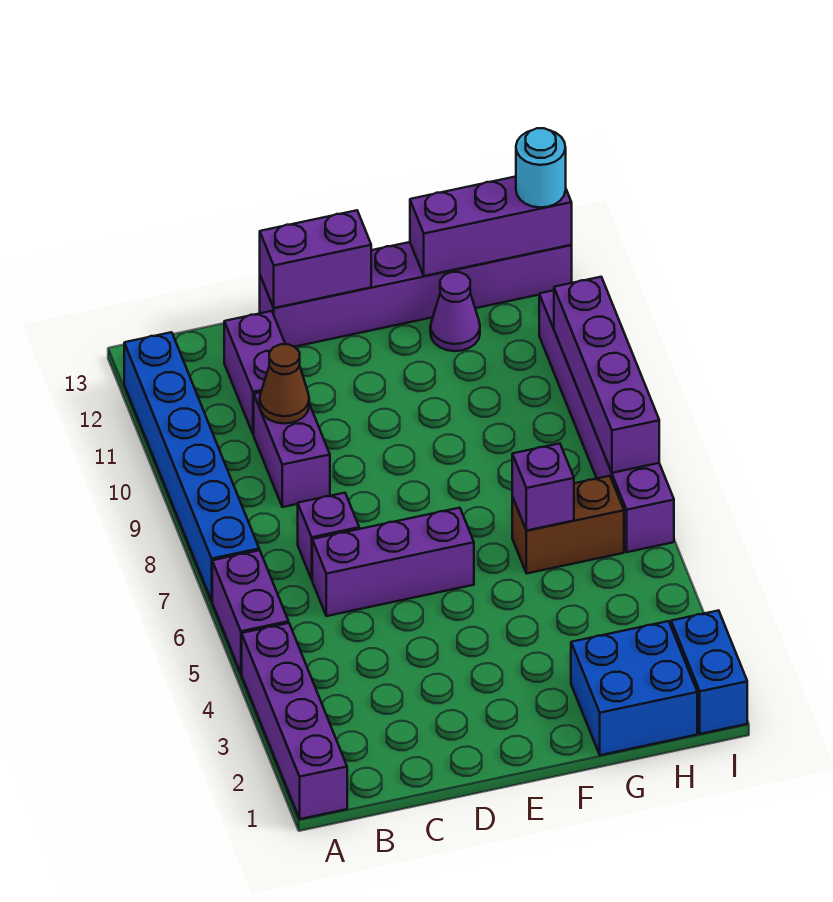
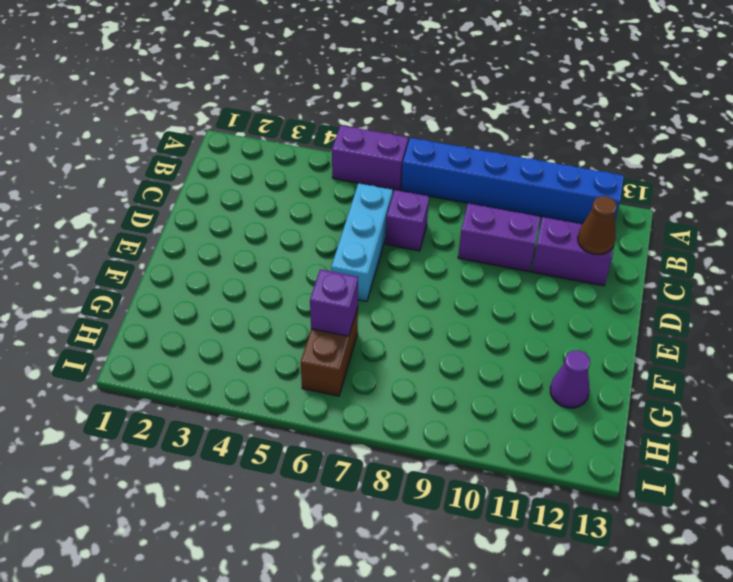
cyan brick C6:E6 level 1 -> purple brick C6:E6 level 1
brown cone C12 level 2 -> brown cone C10 level 2
none -> purple brick A1:A4 level 1
none -> purple brick D13:I13 level 1
none -> blue brick G1:H2 level 1

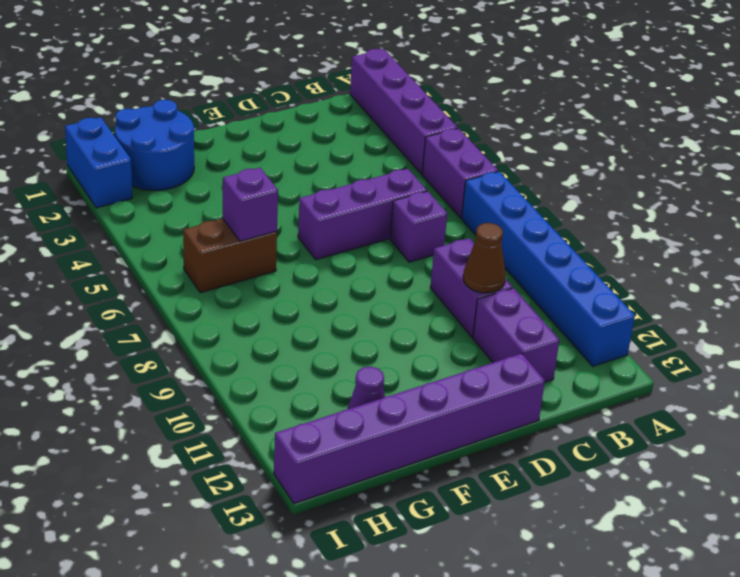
blue round brick G1:H2 level 1 -> blue brick G1:H2 level 1
none -> purple brick I6:I11 level 1
none -> purple brick D13:E13 level 2
none -> purple brick G13:I13 level 2

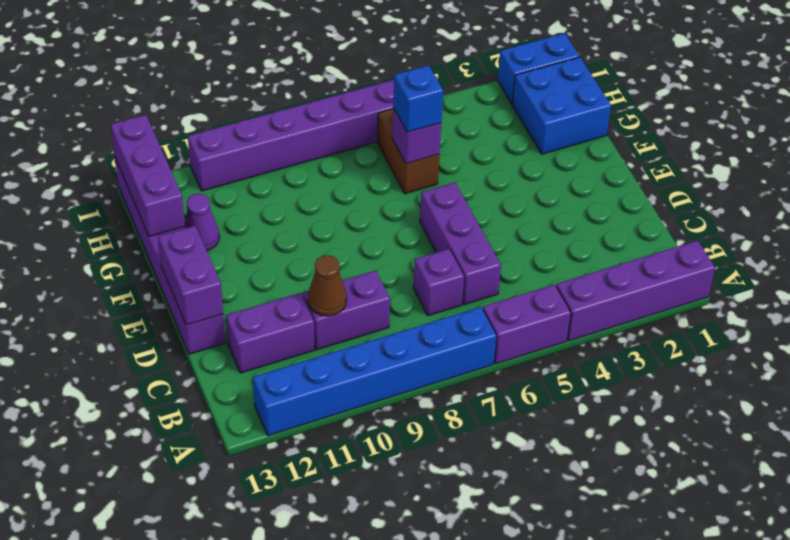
blue brick G6 level 3 -> none
none -> purple brick I7:I10 level 2
none -> cyan round brick I13 level 3

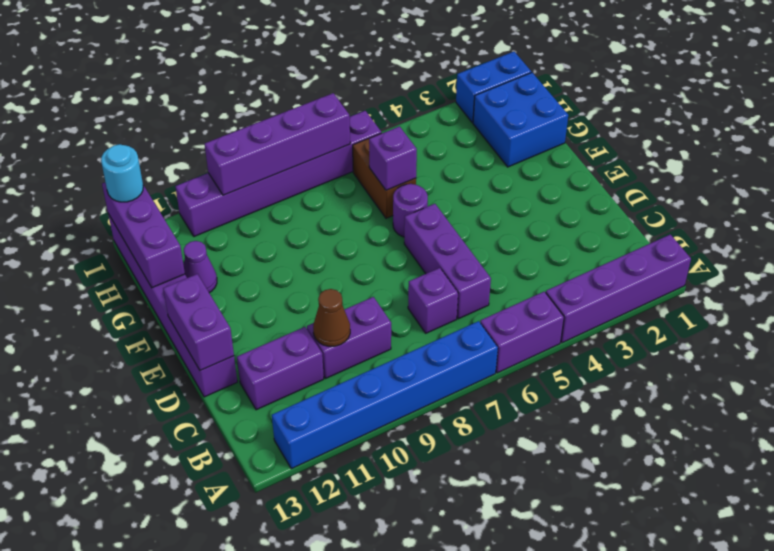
purple round brick F6 level 1 -> none

